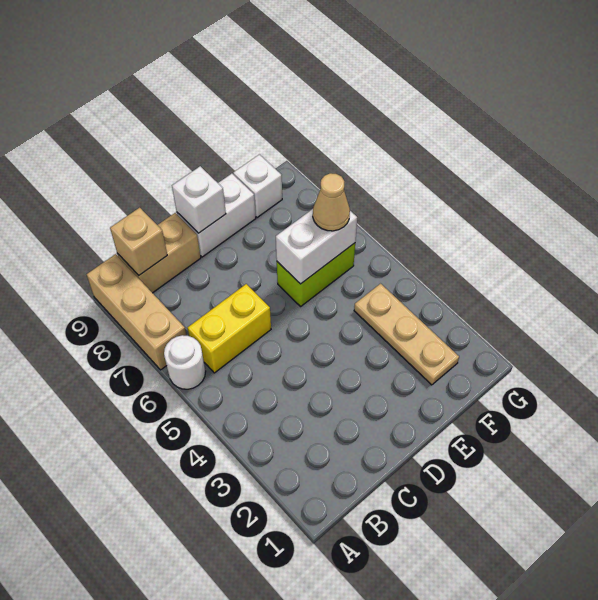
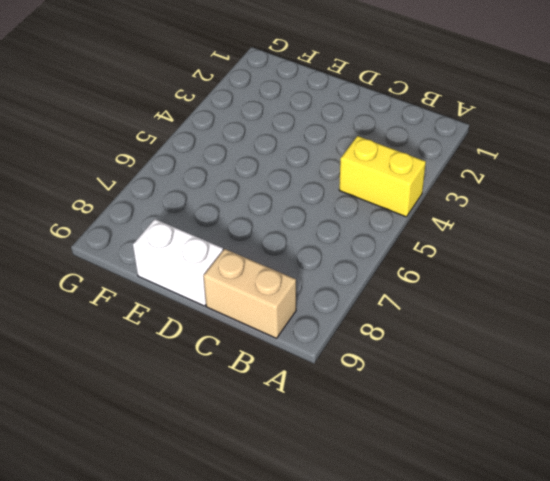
yellow brick A4:B4 level 1 -> yellow brick B6:C6 level 1
none -> white round brick A6 level 1
none -> tan brick A7:A9 level 1
none -> lime brick E6:F6 level 1

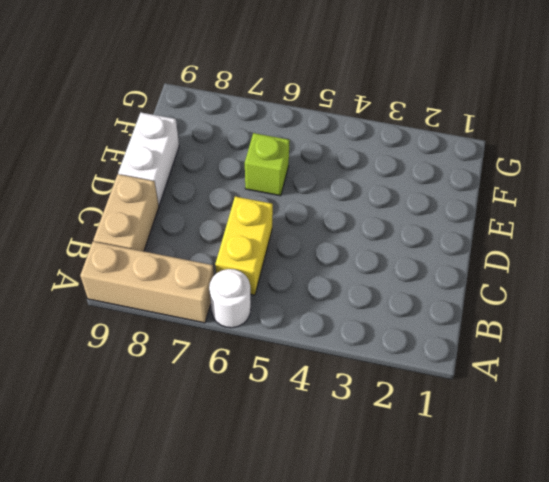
lime brick E6 level 1 -> lime brick E6:F6 level 1
none -> tan plate F2:F4 level 1
none -> white brick F9 level 1
none -> tan brick B9 level 2

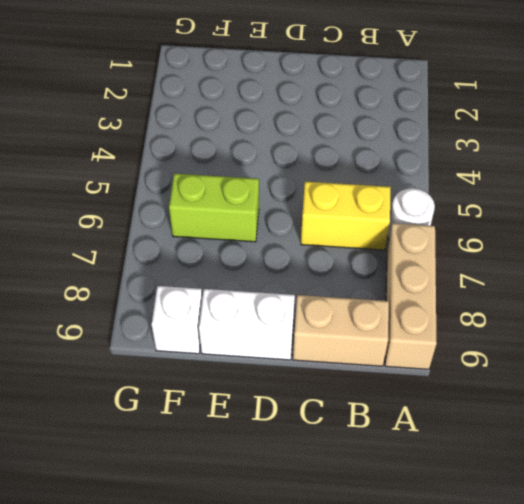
none -> tan plate F2:F4 level 1
none -> tan brick B9 level 2
none -> white brick D9 level 2

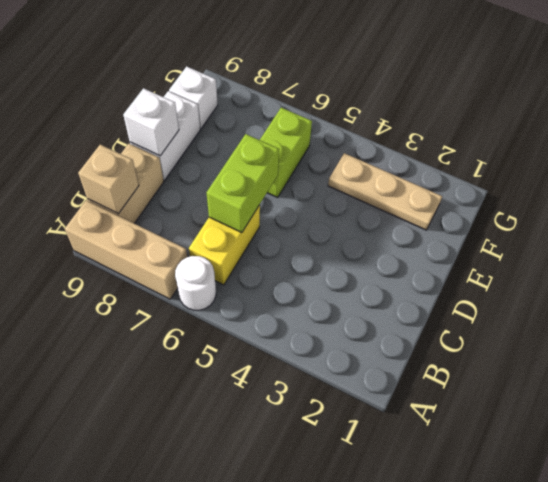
lime brick C6:D6 level 2 -> none
none -> white brick E6:F6 level 2
none -> tan cone F6 level 3

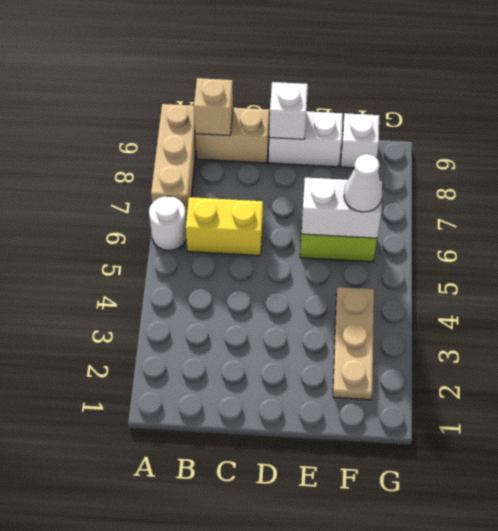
white cone F6 level 3 -> tan cone F6 level 3

